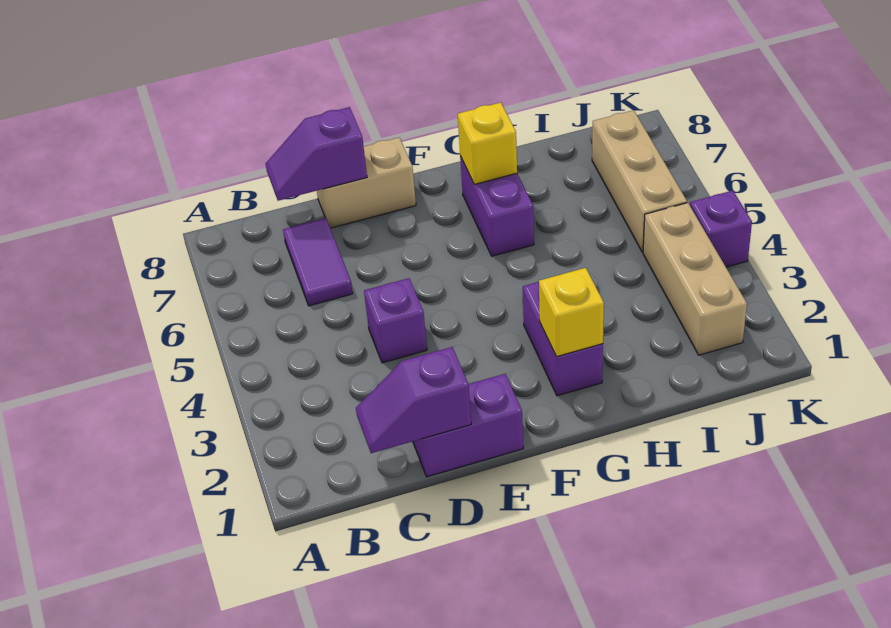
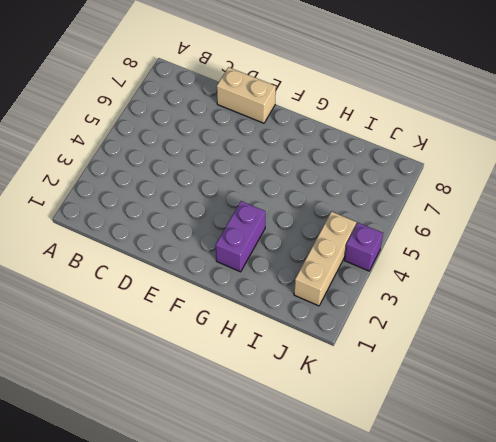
none -> purple tile C6:C7 level 1
none -> purple brick D1:E1 level 1
none -> purple brick D4 level 1

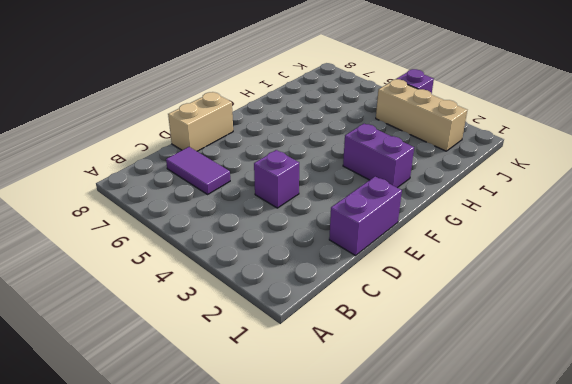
none -> purple brick G6:G7 level 1
none -> tan brick J5:J7 level 1
none -> purple slope C1:D1 level 2 top D

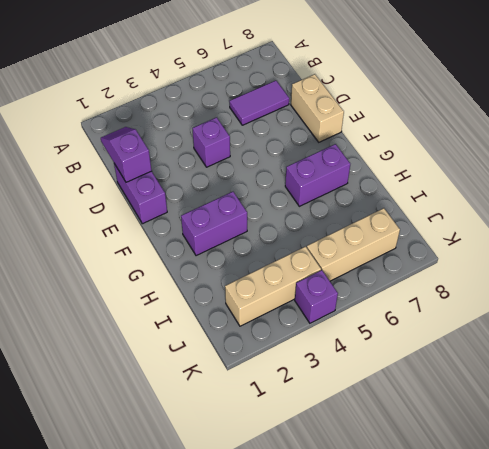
none -> purple slope C8:D8 level 2 top D
none -> yellow brick G2 level 2
none -> yellow brick G7 level 2

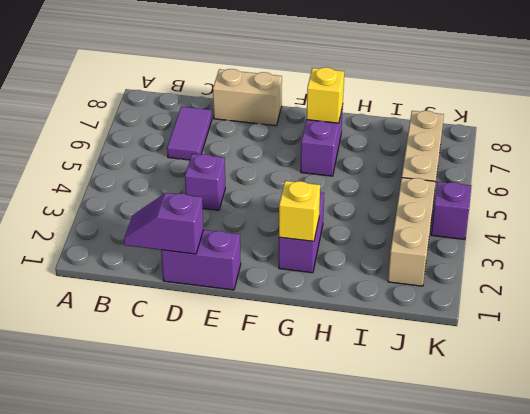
none -> purple slope C8:D8 level 2 top D

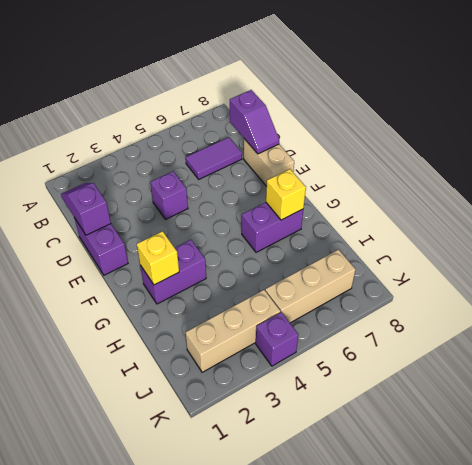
purple slope C8:D8 level 2 top C -> purple slope C8:D8 level 2 top D

